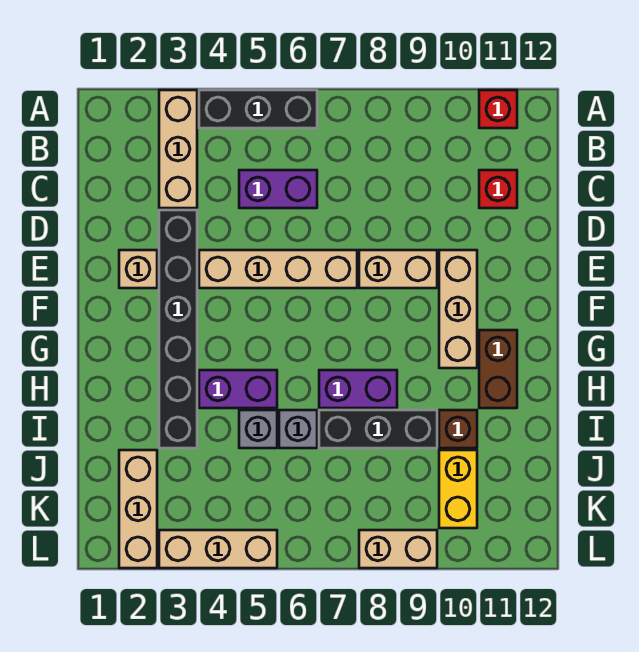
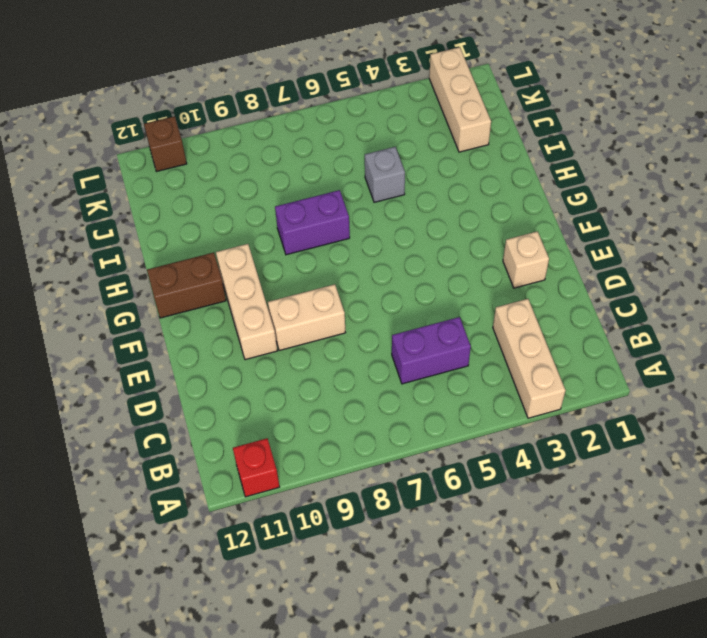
brown brick G11:G12 level 1 -> brown brick G11:H11 level 1
brown brick L11 level 1 -> brown brick I10 level 1
none -> black brick A4:A6 level 1
none -> red brick C11 level 1
none -> black brick D3:I3 level 1

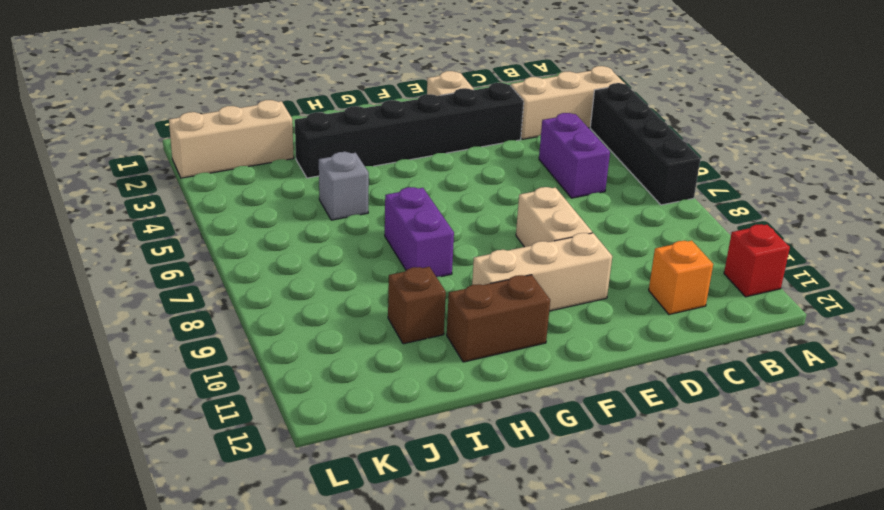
black brick A4:A7 level 1 -> black brick A4:A6 level 1
orange brick C11 level 1 -> red brick C11 level 1
none -> tan brick E4:E7 level 1
none -> purple brick H4:H5 level 1
none -> grey brick I6 level 1

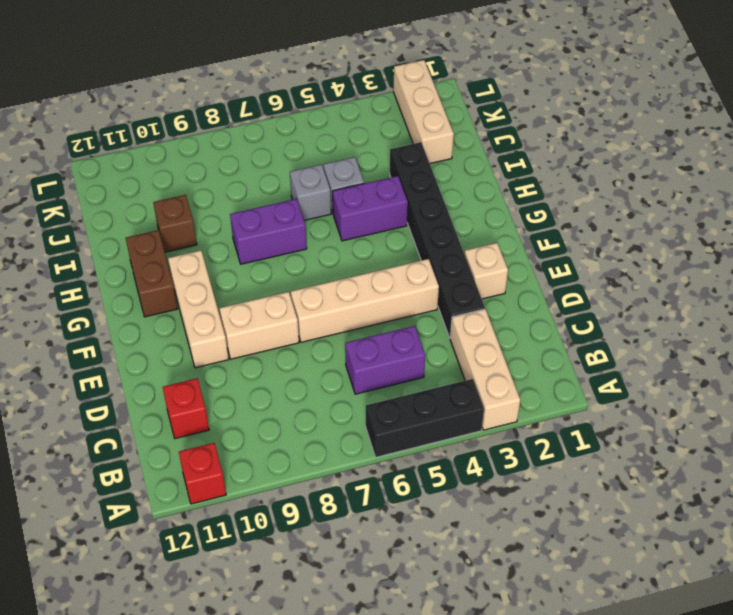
none -> black brick I7:I9 level 1
none -> yellow brick J10:K10 level 1
none -> tan brick L3:L5 level 1

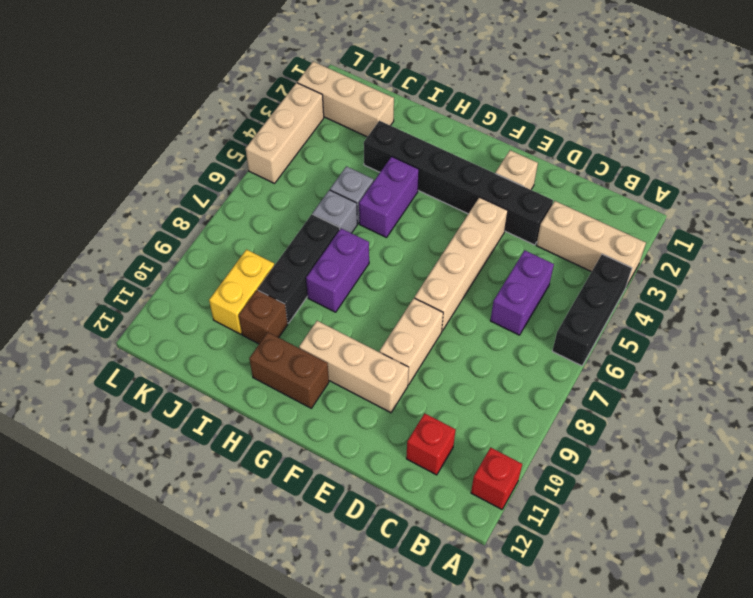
yellow brick J9:J10 level 1 -> yellow brick J10:K10 level 1
none -> tan brick L8:L9 level 1

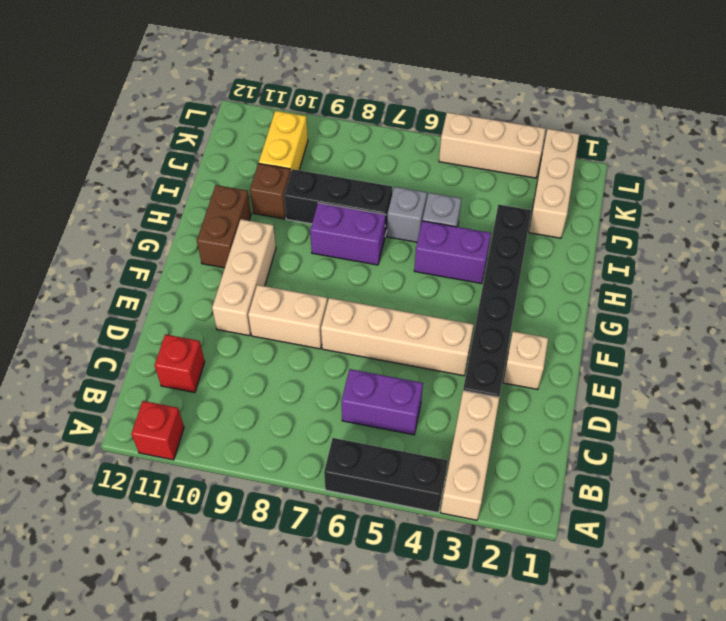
none -> tan brick L8:L9 level 1

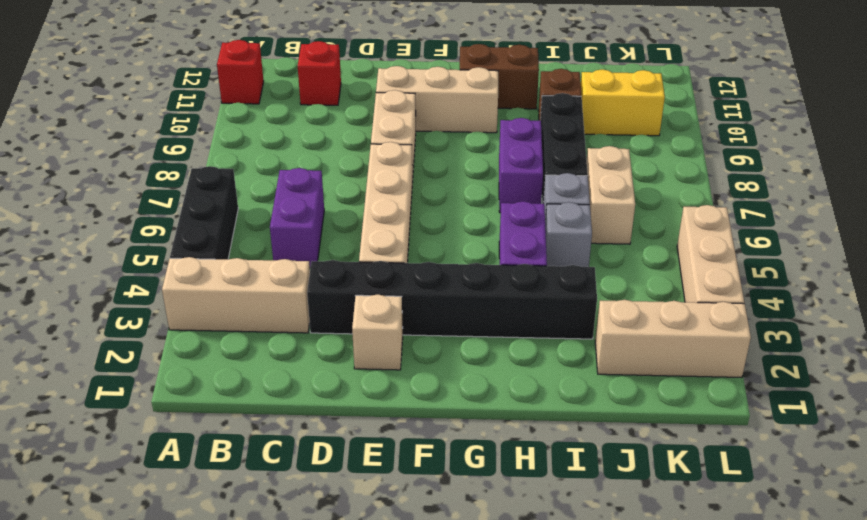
tan brick J6:J7 level 1 -> tan brick L8:L9 level 1

